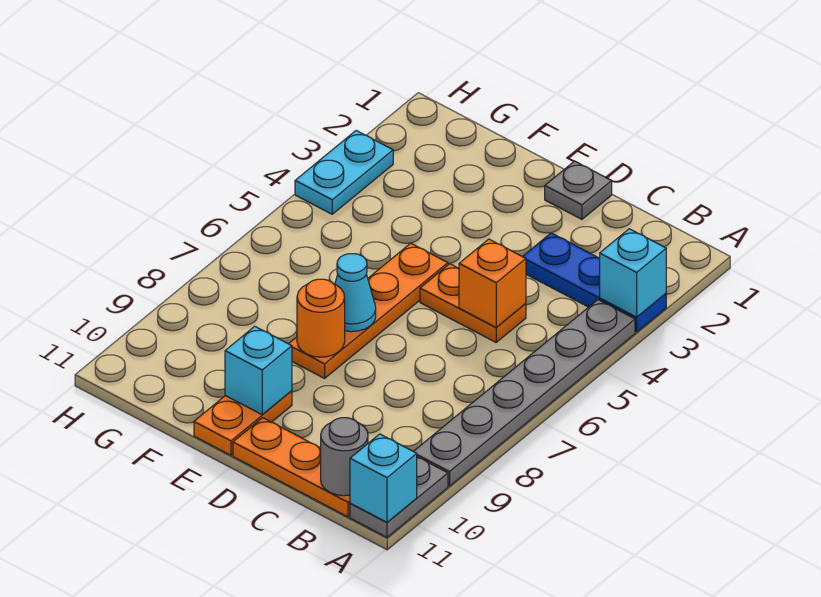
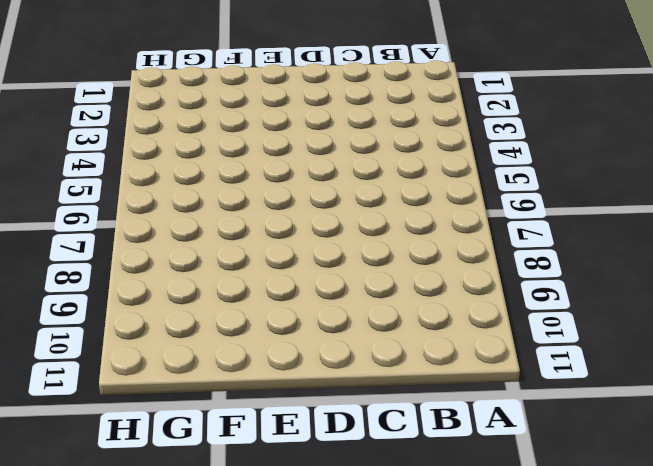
none -> blue plate A3:C3 level 1
none -> grey plate A4:A9 level 1
none -> grey plate A10:A11 level 1

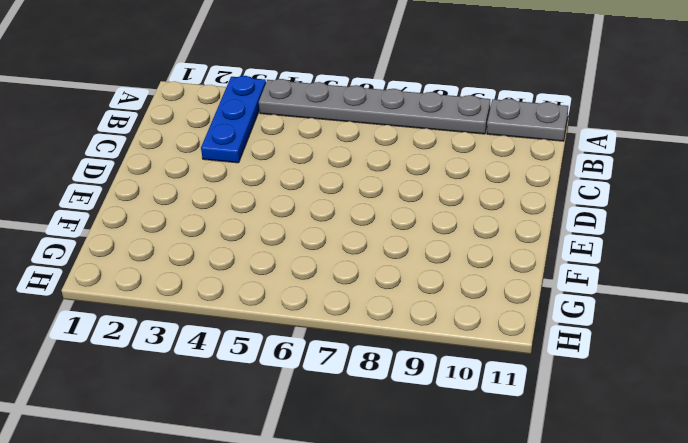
none -> orange plate B11:D11 level 1
none -> orange plate C5:D5 level 1
none -> grey plate D1 level 1

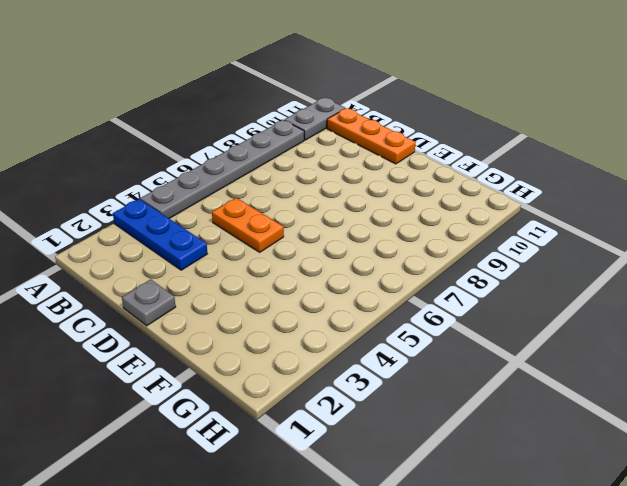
none -> orange plate E5:E8 level 1
none -> orange plate E10:E11 level 1
none -> cyan plate H3:H4 level 1

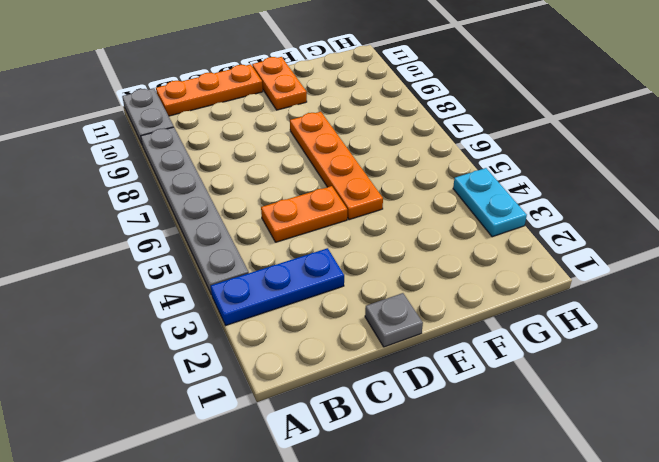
none -> cyan brick A3 level 2
none -> cyan brick A11 level 2
none -> grey round brick B11 level 2

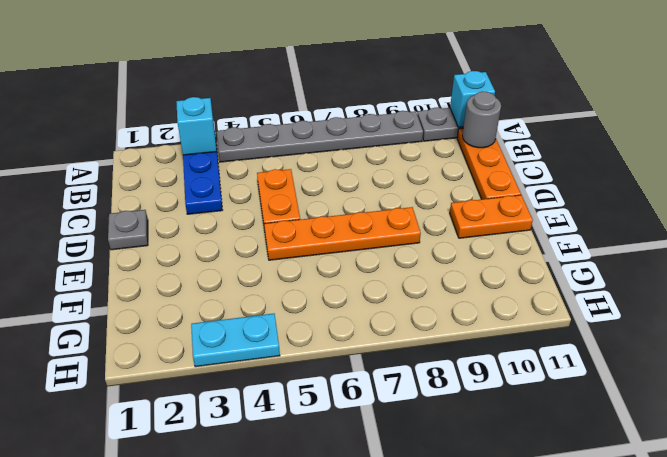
none -> orange brick C5 level 2
none -> cyan cone E7 level 2
none -> orange round brick E8 level 2

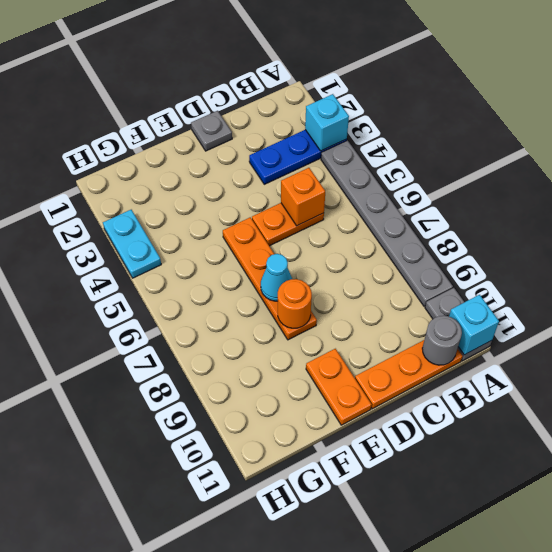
none -> cyan brick E10 level 2

